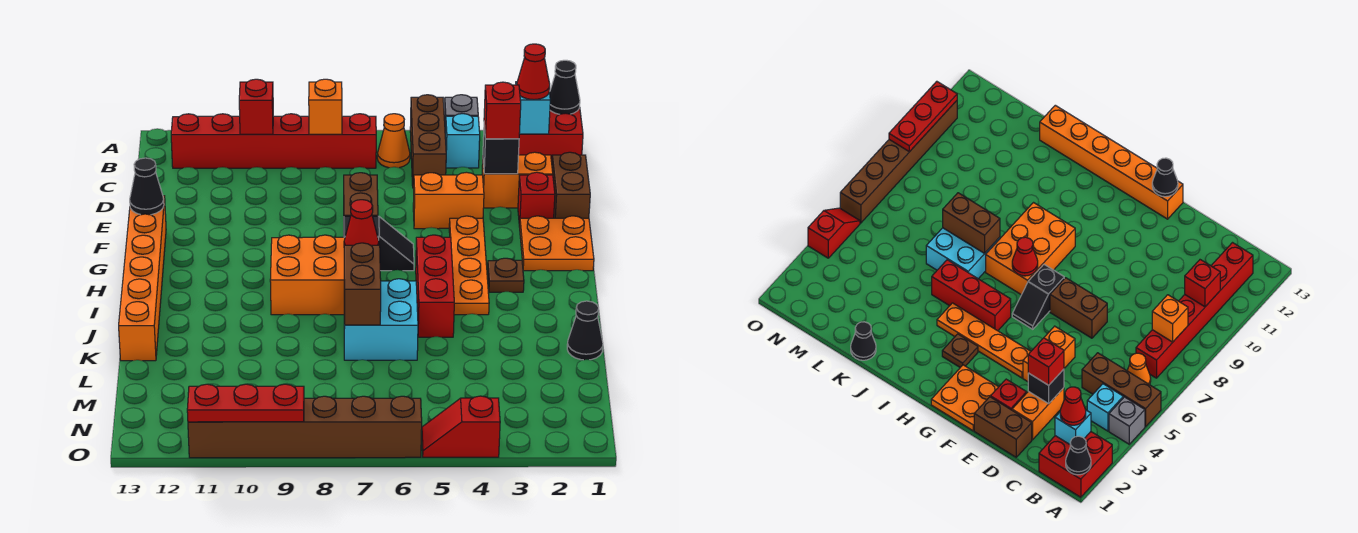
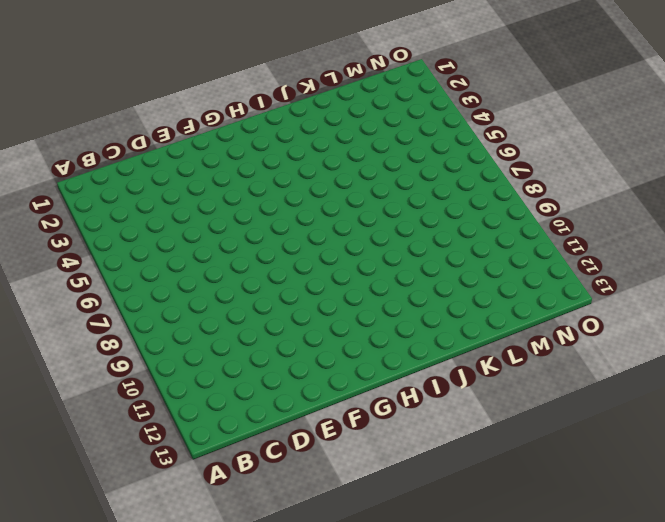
none -> red brick A1:B2 level 1
none -> grey brick A4 level 1
none -> brown brick A5:C5 level 1
none -> cyan brick B4 level 1

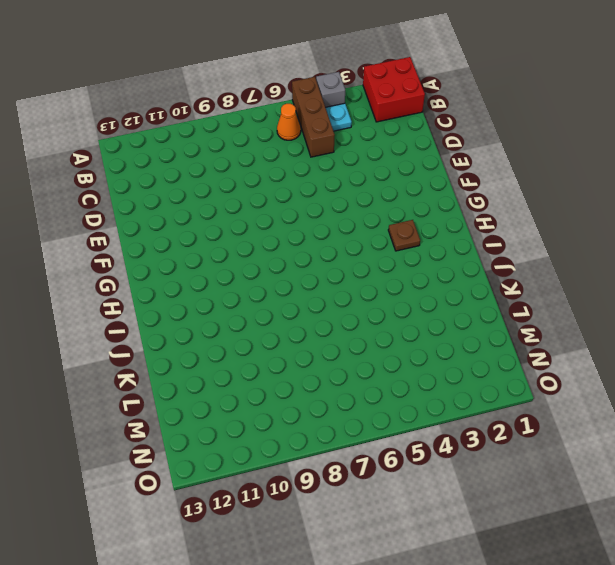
cyan plate B4 level 1 -> cyan brick B4 level 1
none -> red brick B7:B12 level 1
none -> brown brick D1:E1 level 1
none -> orange brick D2:D3 level 1
none -> red brick E2 level 1

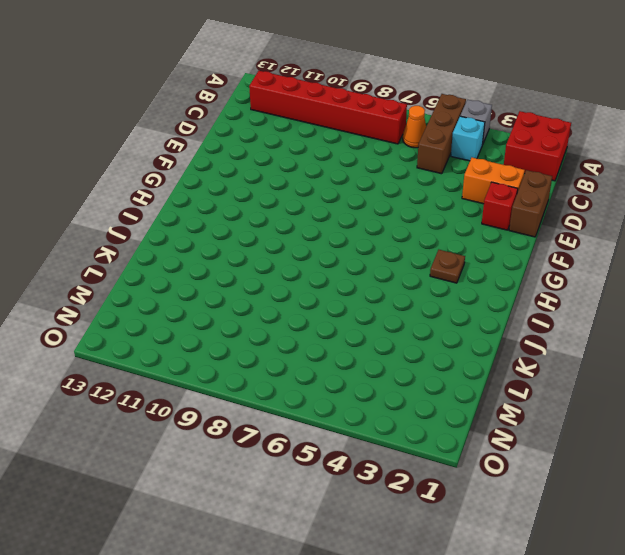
none -> orange brick E4:E5 level 1
none -> brown brick E7:F7 level 1
none -> orange plate F1:G2 level 1
none -> orange plate F4:I4 level 1

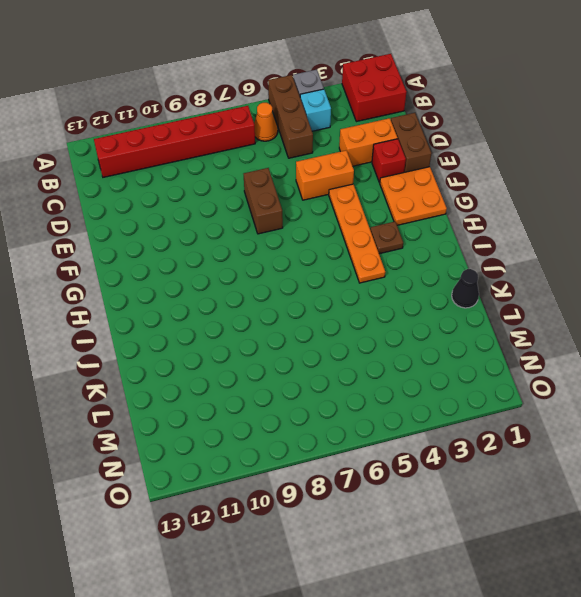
none -> orange brick F13:K13 level 1
none -> black slope G6:G7 level 1 top 7
none -> red brick H5:J5 level 1
none -> orange brick H7:I9 level 1

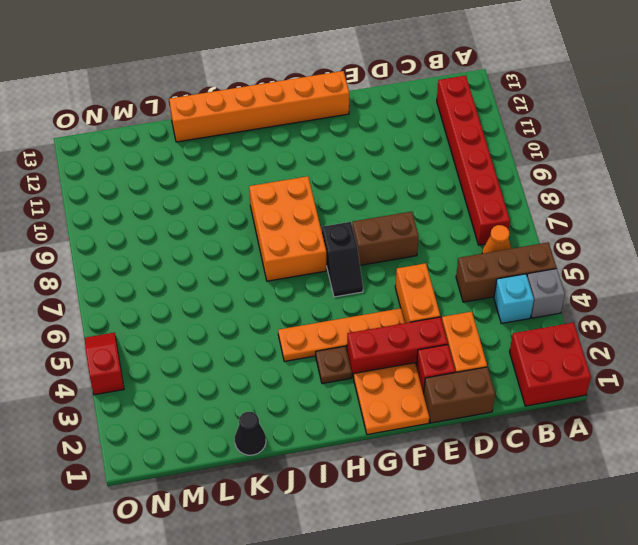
red brick E3:G3 level 1 -> red brick H5:J5 level 1
none -> cyan brick J6:K7 level 1
none -> brown brick O6:O11 level 1
none -> black cone A1 level 2
none -> cyan brick B2 level 2

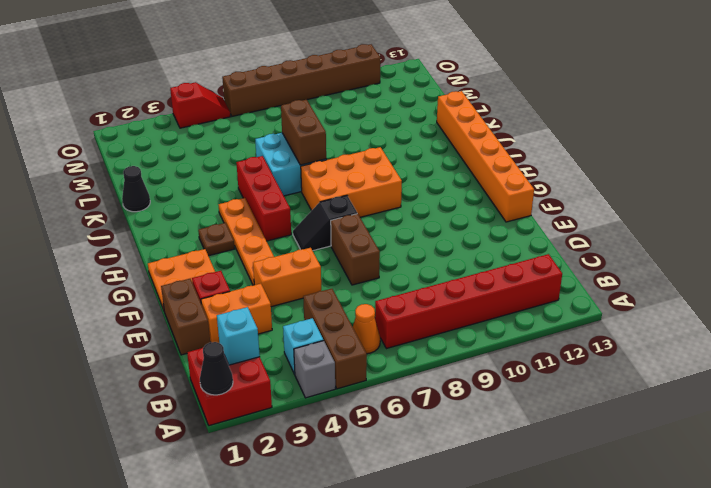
none -> orange brick B8 level 2
none -> red brick B10 level 2
none -> black brick D3 level 2
none -> black cone F13 level 2

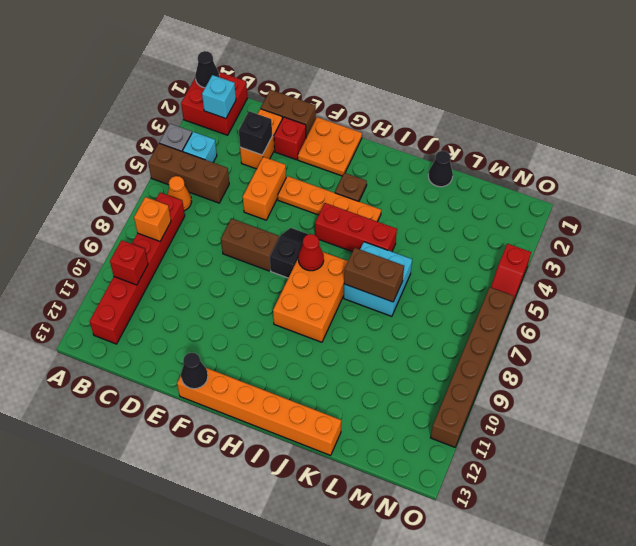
none -> red plate O9:O11 level 2
none -> red cone B2 level 3
none -> red brick D3 level 3

